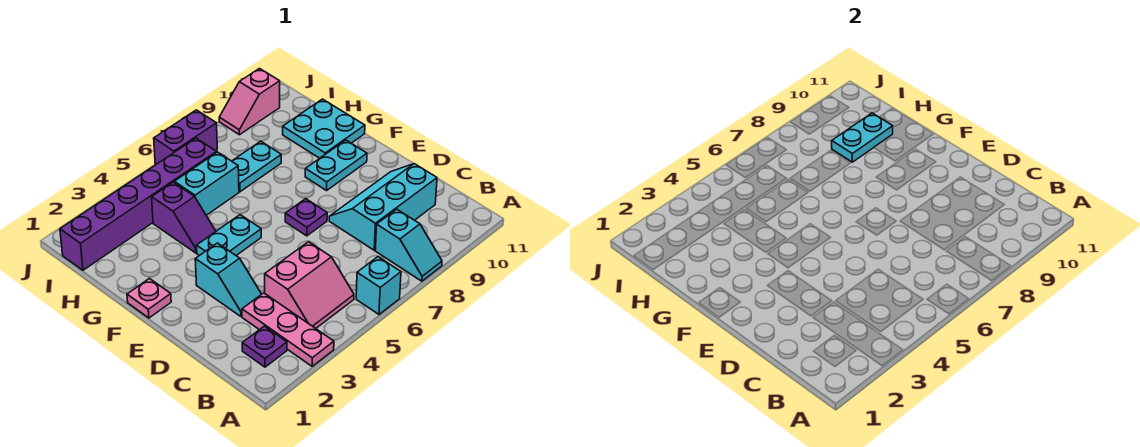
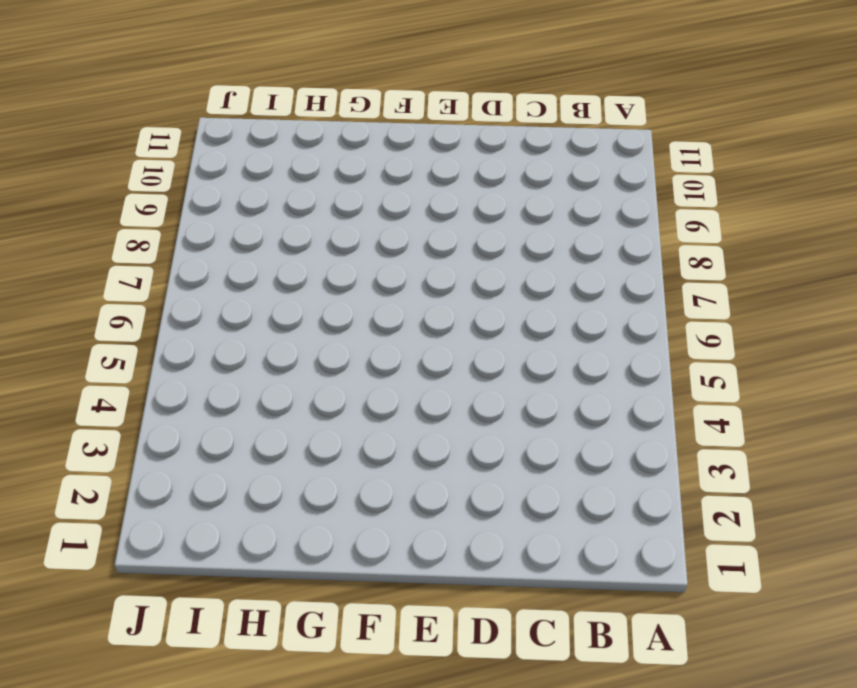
none -> pink plate A3:C3 level 1
none -> cyan brick A6 level 1
none -> cyan slope A8:B8 level 1 top B

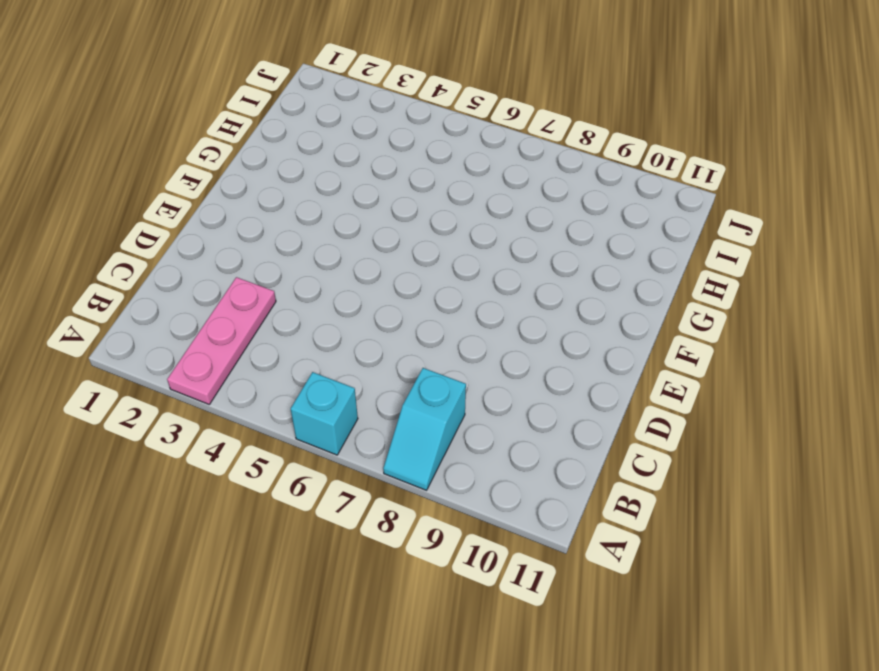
none -> purple plate B2 level 1
none -> pink slope B4:C5 level 1 top C
none -> cyan slope C8:D10 level 1 top C

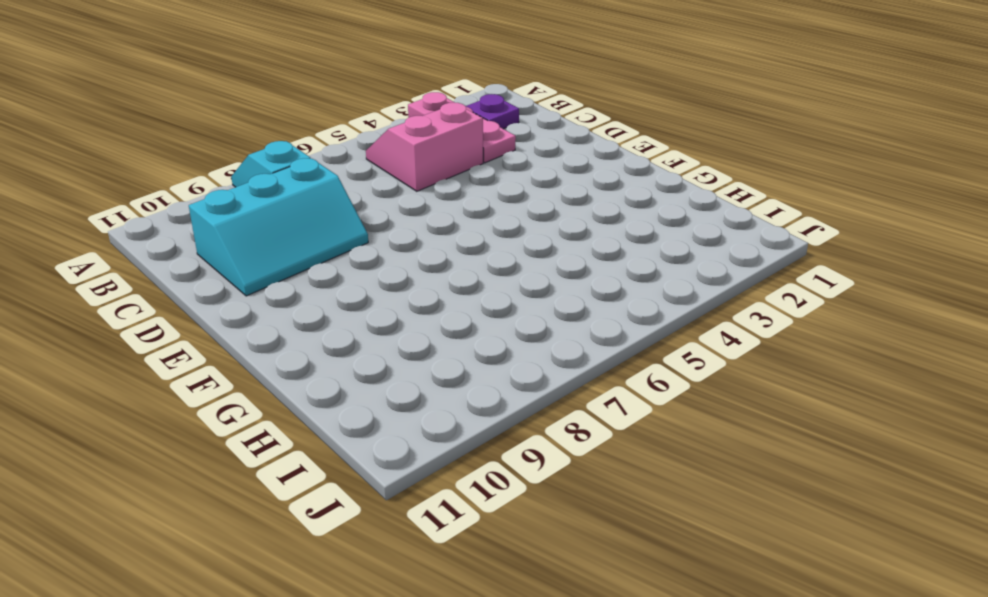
none -> cyan brick A6 level 1
none -> cyan slope D3:E3 level 1 top E
none -> purple plate E7 level 1

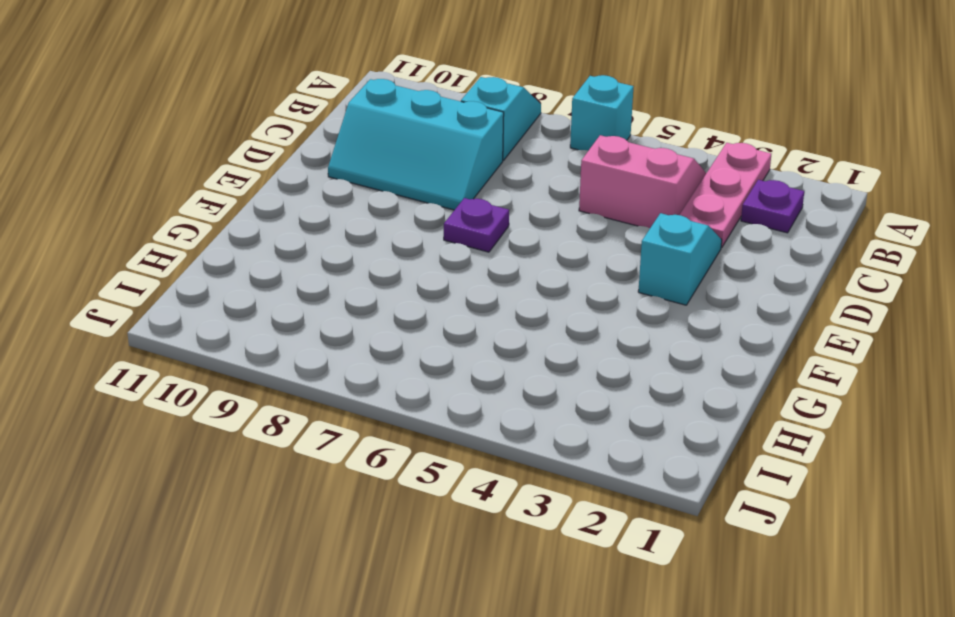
none -> pink plate F1 level 1
none -> cyan plate F4:F5 level 1
none -> cyan plate F9:F10 level 1

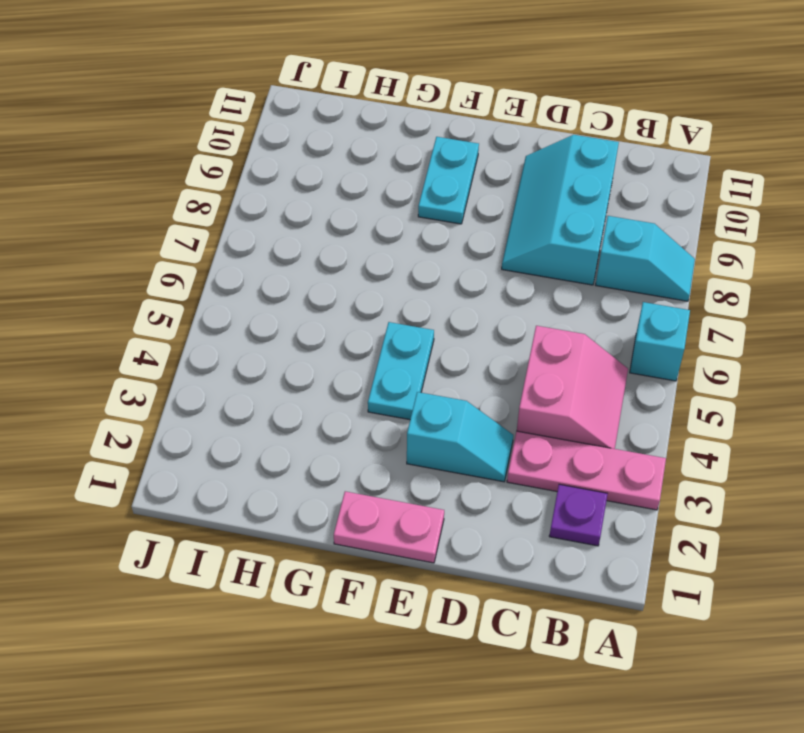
pink plate E1:F1 level 1 -> pink plate F1 level 1
none -> purple plate E7 level 1
none -> purple slope G4:H4 level 1 top H
none -> cyan plate G10:H11 level 1

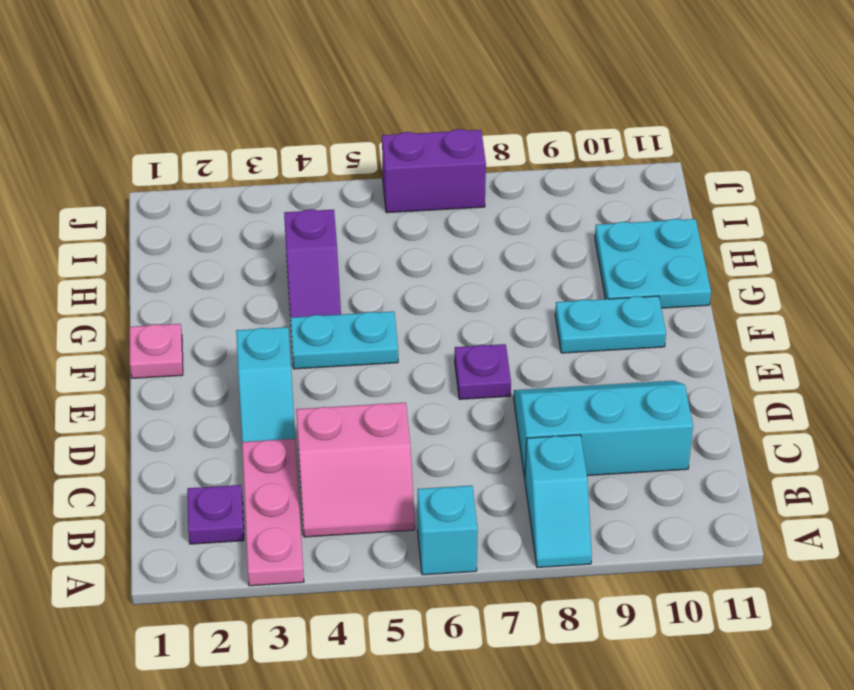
none -> cyan brick H5:H6 level 1
none -> cyan plate H7:H8 level 1
none -> purple brick I1:I6 level 1

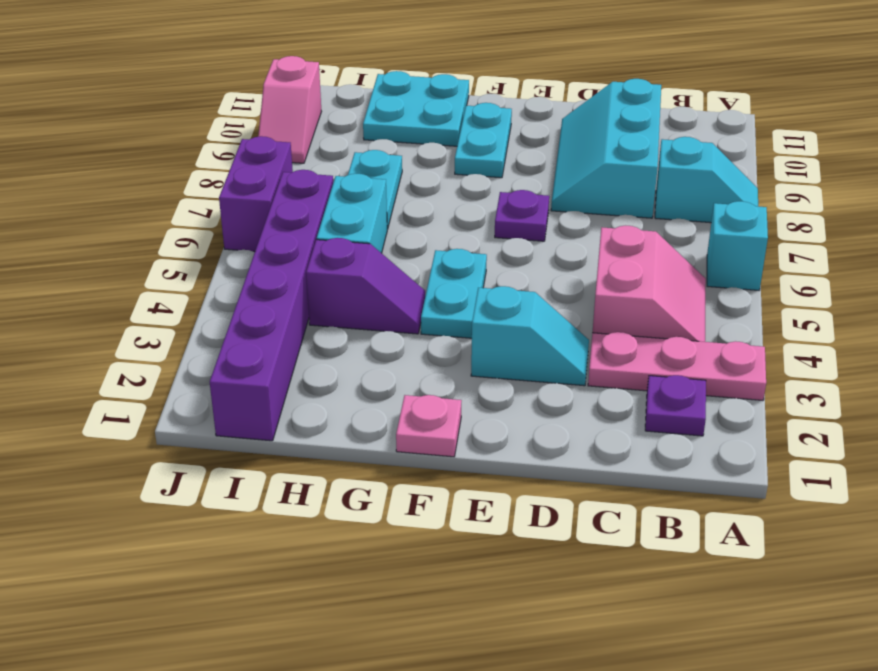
none -> cyan plate H9:H10 level 2

